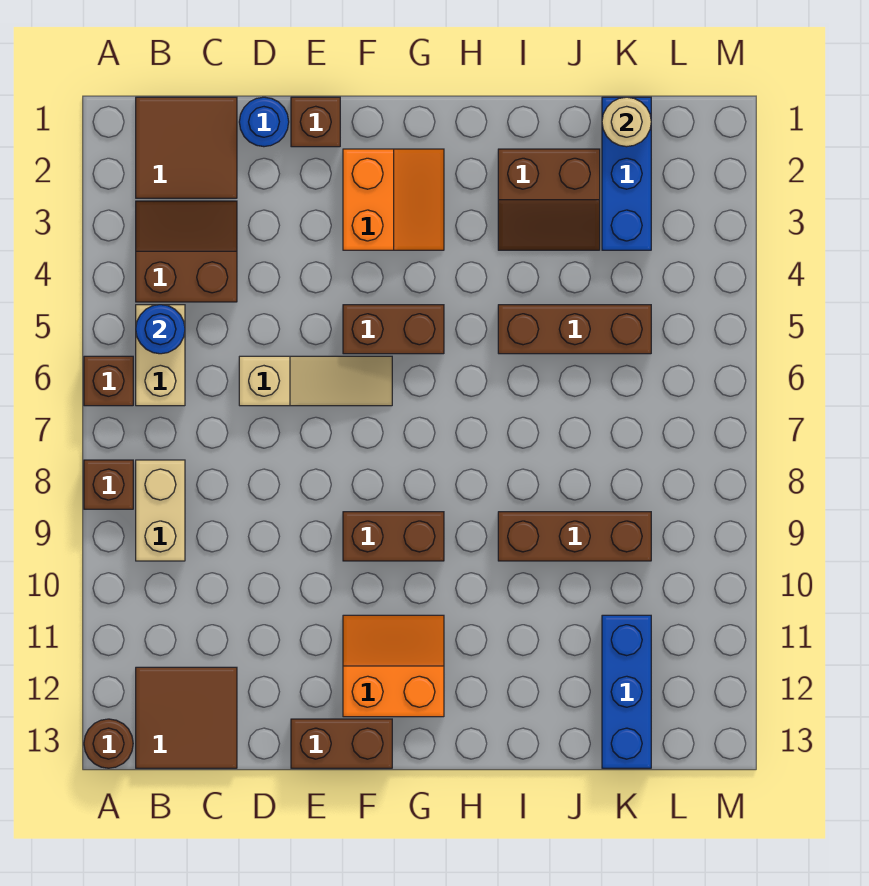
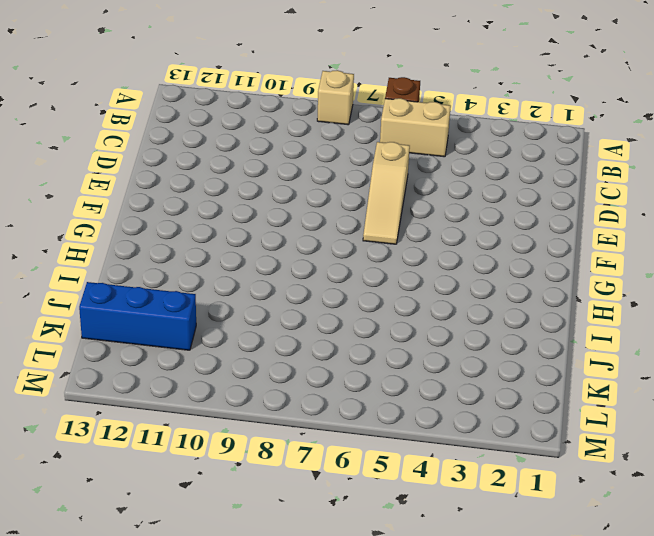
tan brick A8 level 1 -> brown brick A8 level 1
none -> brown round brick A13 level 1
none -> brown tile B1:C2 level 1
none -> brown slope B3:C4 level 1 top 4

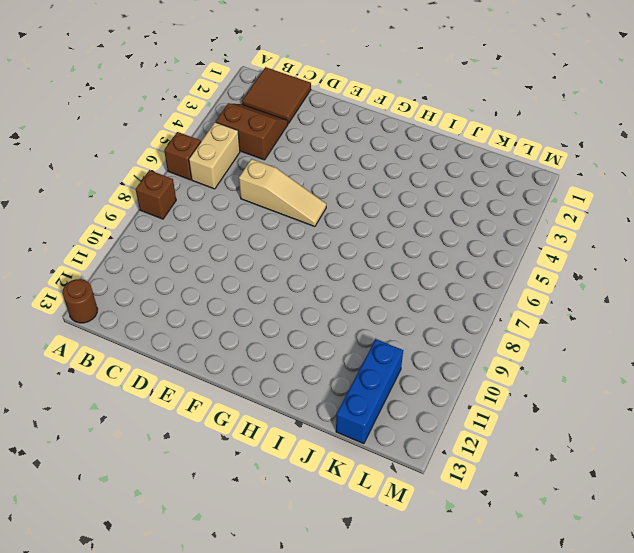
none -> tan brick B8:B9 level 1
none -> brown tile B12:C13 level 1
none -> blue round brick D1 level 1

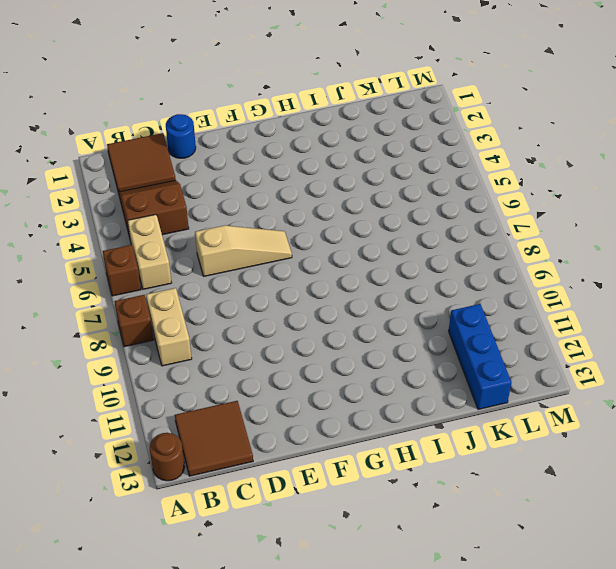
none -> brown brick E1 level 1
none -> brown brick E13:F13 level 1
none -> orange slope F2:G3 level 1 top F

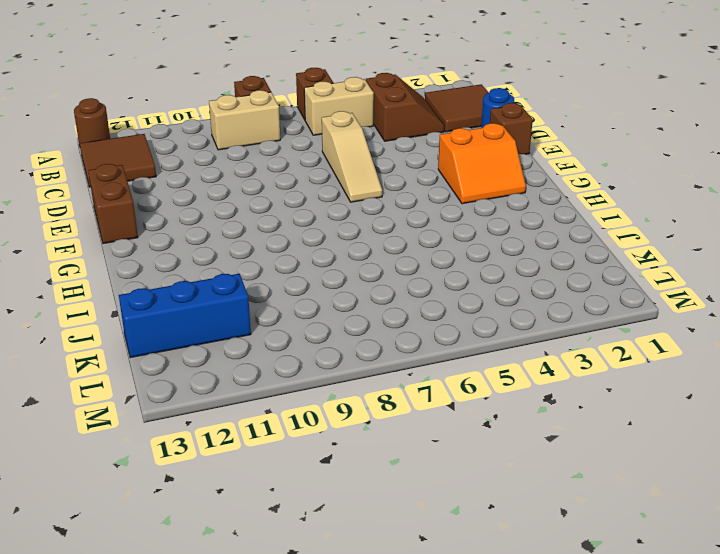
none -> brown brick F5:G5 level 1
none -> brown brick F9:G9 level 1
none -> orange slope F11:G12 level 1 top 12

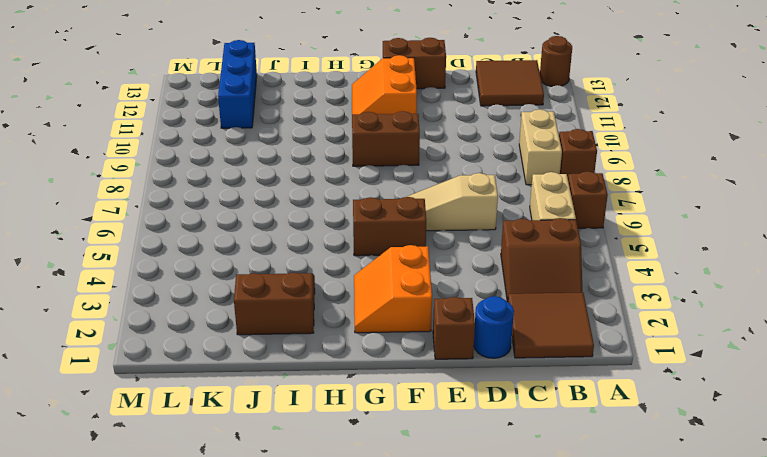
orange slope F11:G12 level 1 top F -> orange slope F11:G12 level 1 top 12
none -> brown brick I5:K5 level 1
none -> brown brick I9:K9 level 1
none -> blue brick K1:K3 level 1

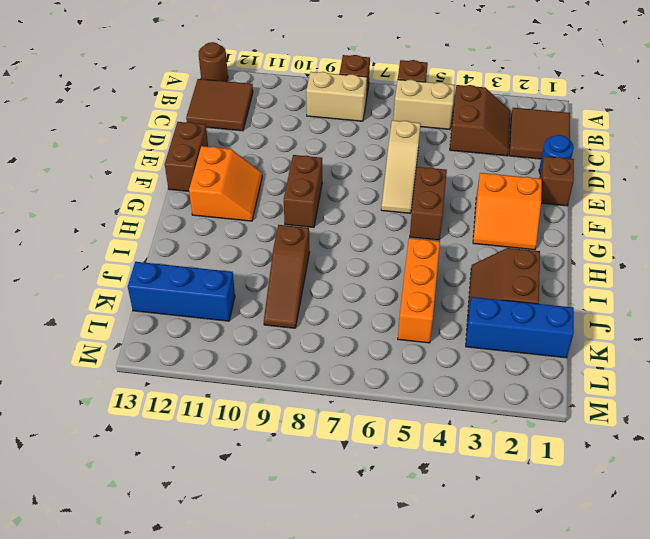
orange brick I5:K5 level 1 -> brown brick I5:K5 level 1
brown slope I9:K9 level 1 top I -> brown brick I9:K9 level 1
none -> blue round brick B5 level 2
none -> tan round brick K1 level 2

